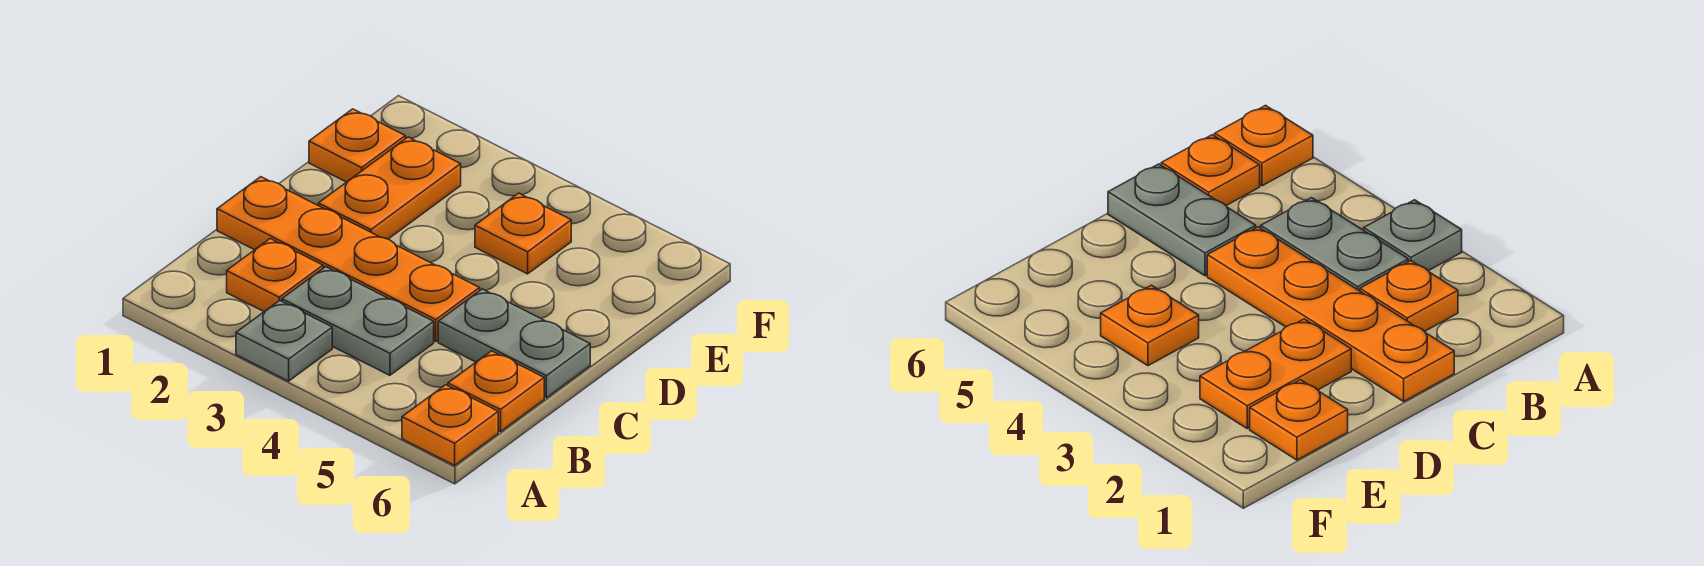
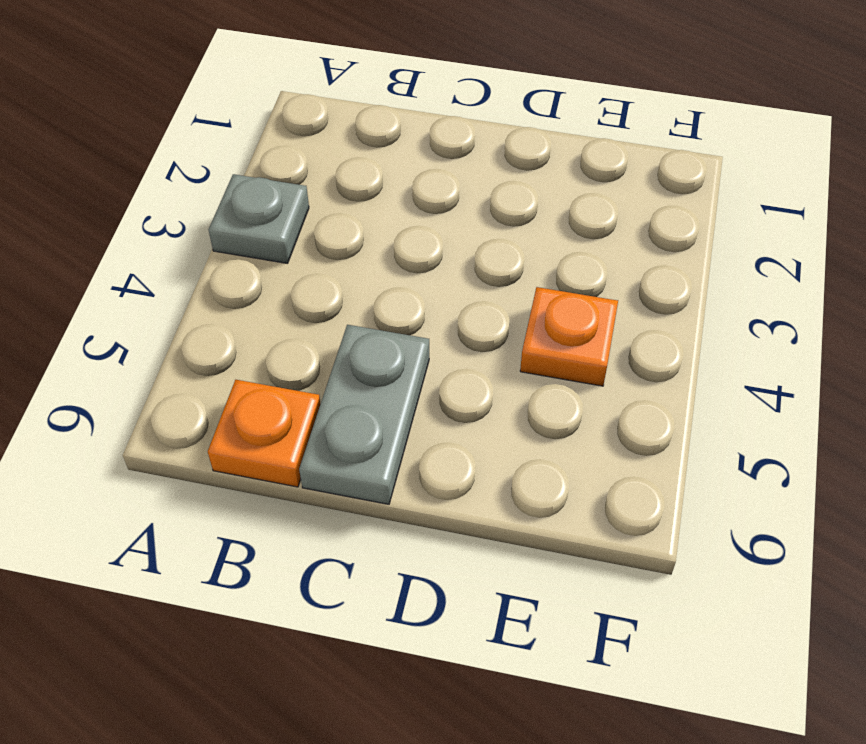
none -> orange plate A6 level 1
none -> orange plate B2 level 1

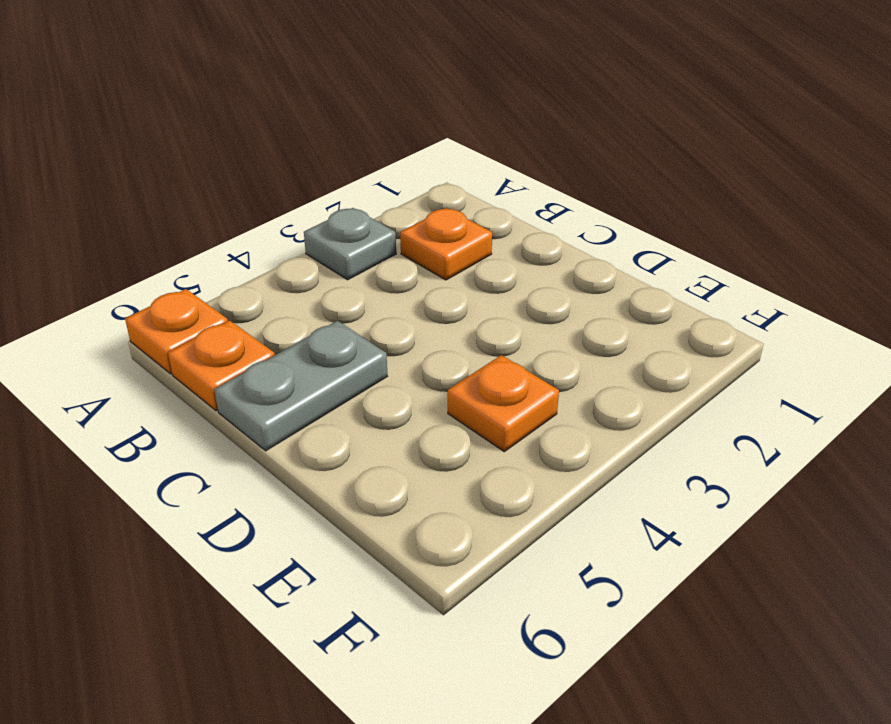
none -> grey plate B3:B4 level 1
none -> orange plate C1:C4 level 1

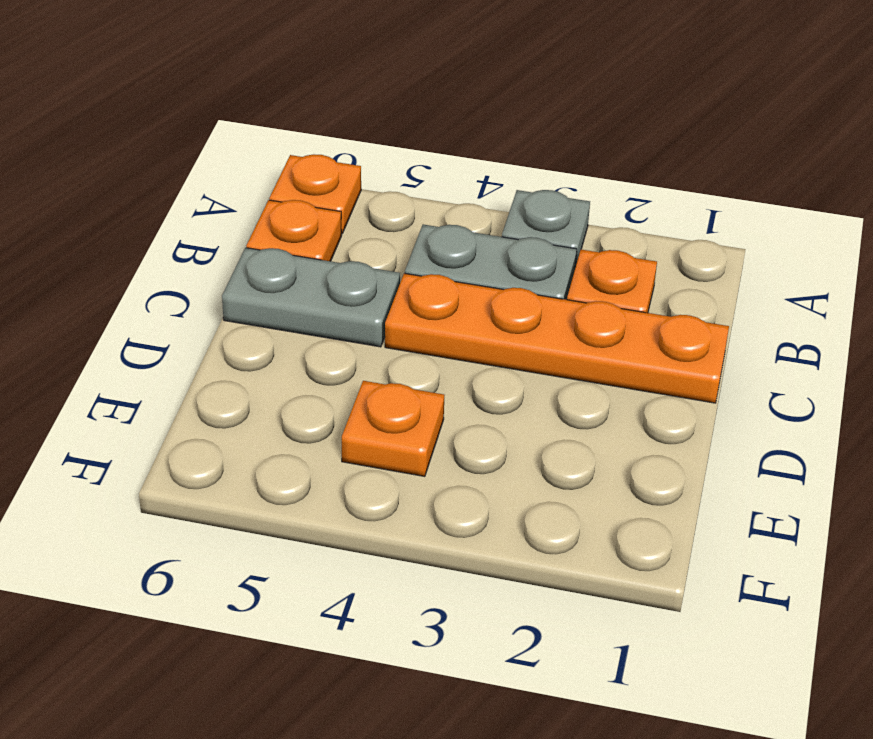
none -> orange plate D2:E2 level 1
none -> orange plate E1 level 1

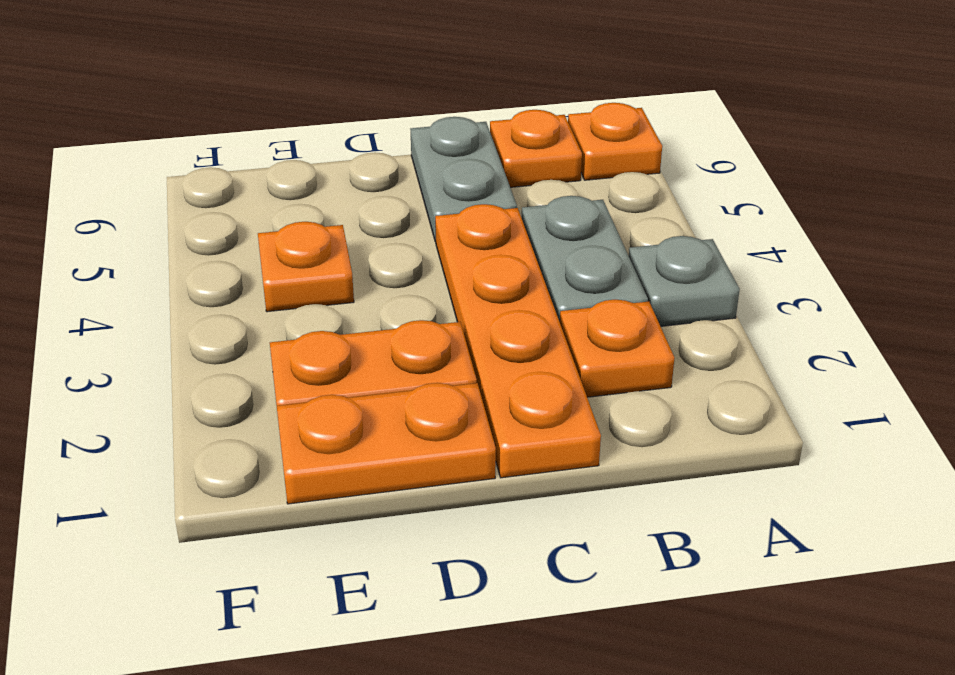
orange plate D1:E1 level 1 -> orange plate E1 level 1

